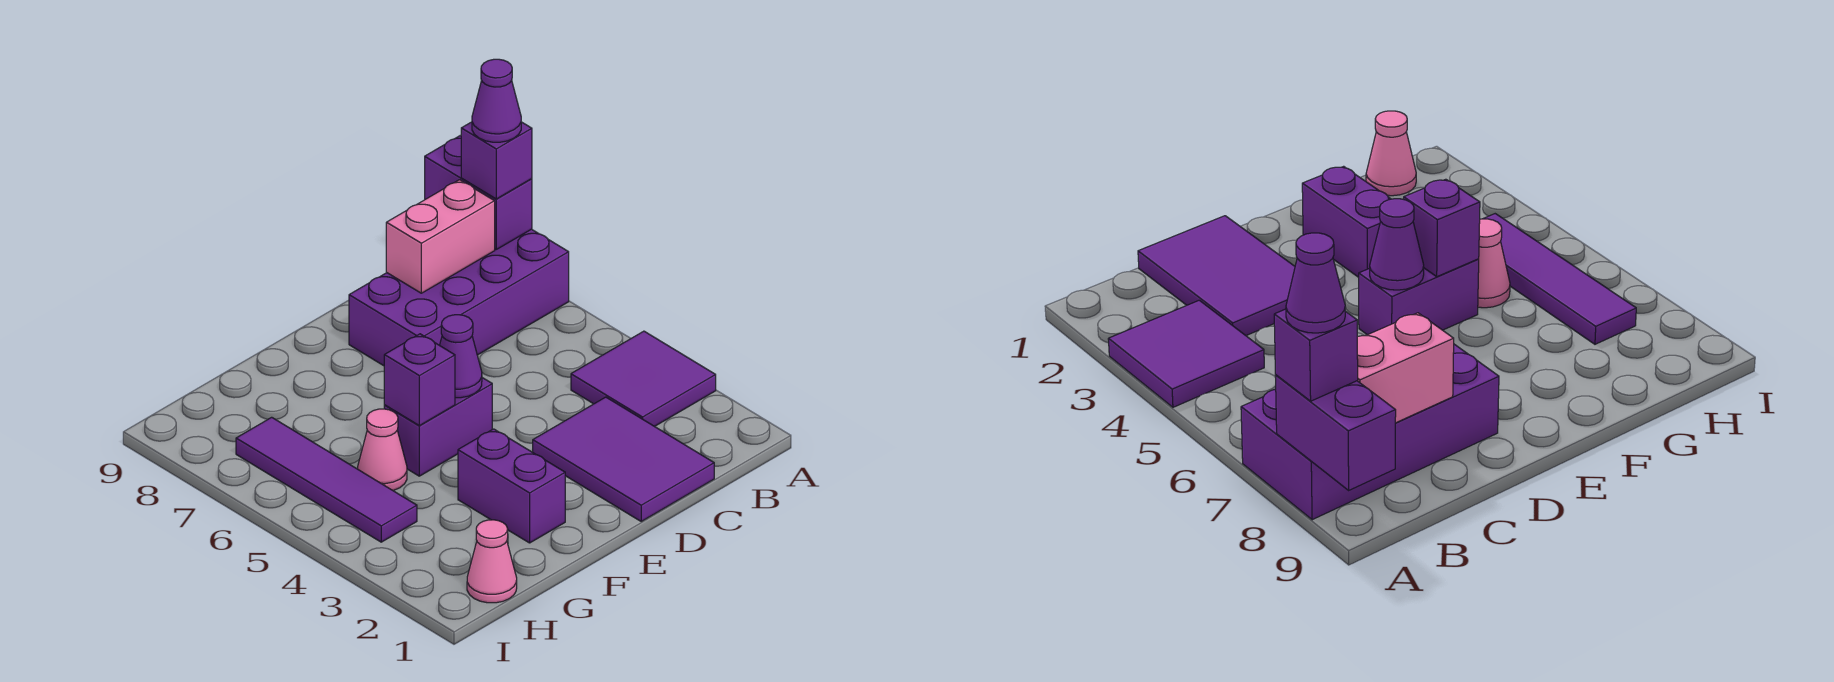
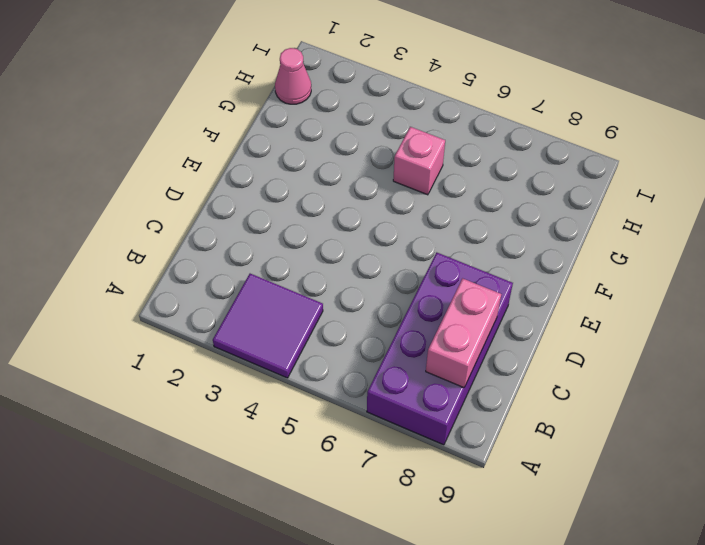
pink brick G5 level 1 -> pink cone G5 level 1
none -> purple tile C1:D3 level 1
none -> purple brick E5:F5 level 1
none -> purple brick F2:F3 level 1

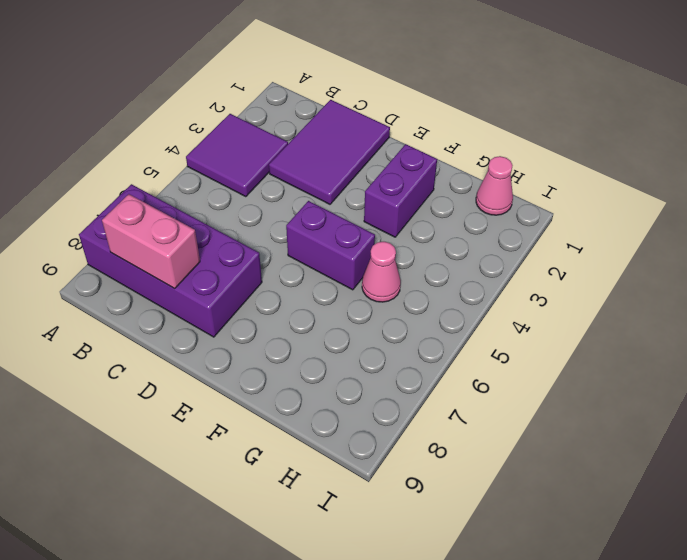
none -> purple tile H4:H7 level 1
none -> purple brick A8:A9 level 2
none -> purple cone E5 level 2

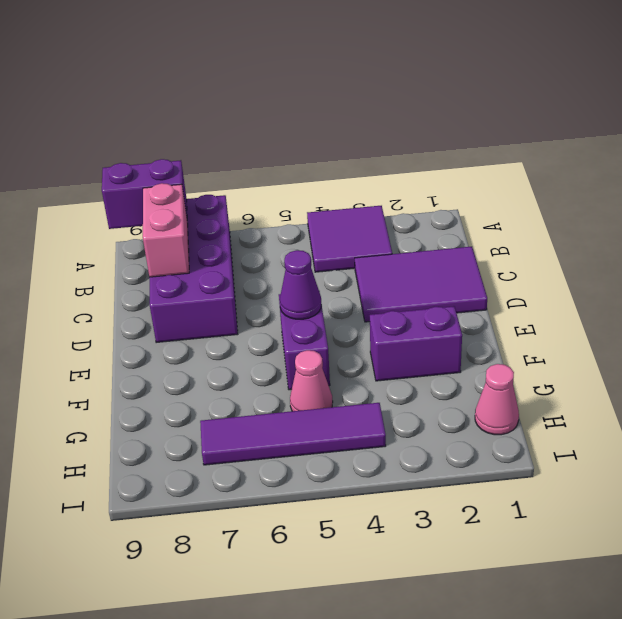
none -> purple brick F5 level 2
none -> purple brick A8 level 3
none -> purple cone A8 level 4

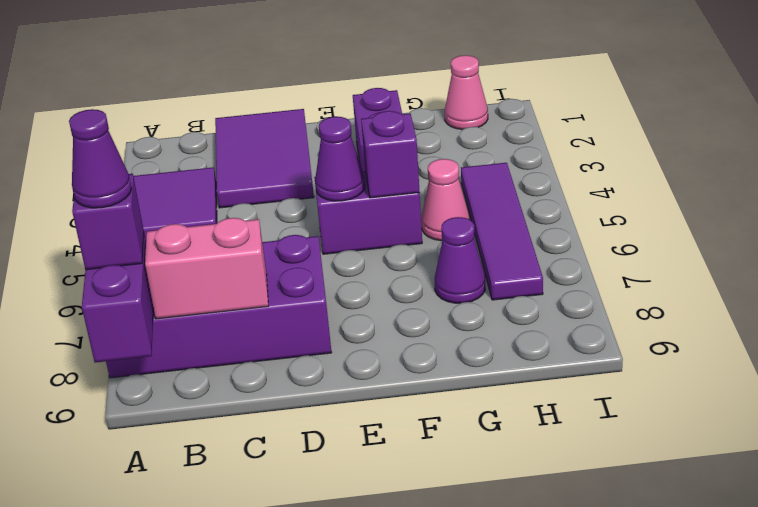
purple cone G7 level 1 -> none

